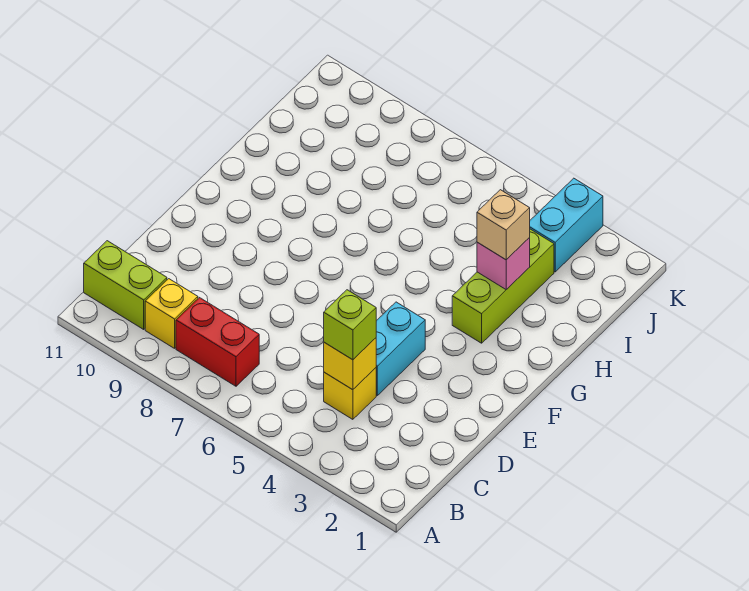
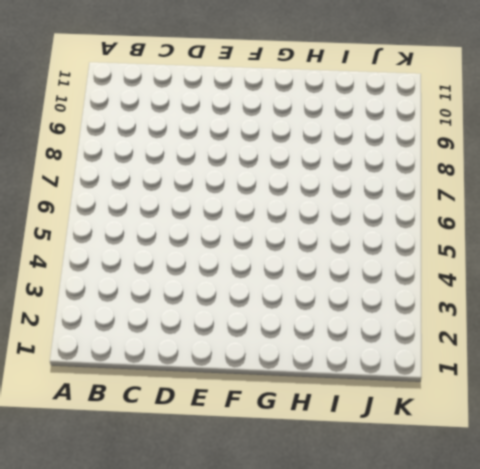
none -> red brick B7:B8 level 1
none -> yellow brick B9 level 1

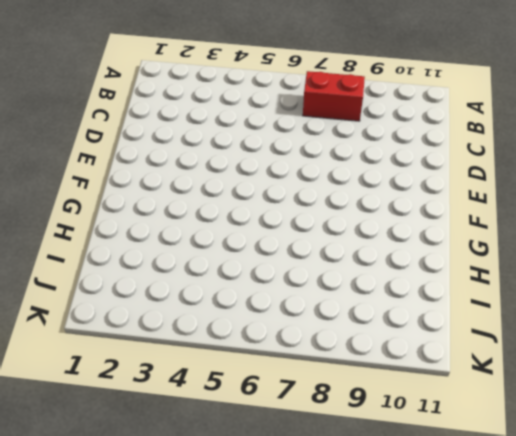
none -> yellow brick B9 level 1
none -> lime brick B10:B11 level 1

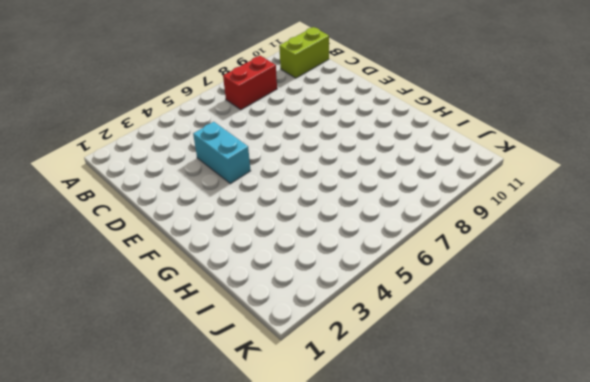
none -> yellow brick B9 level 1
none -> yellow brick C4 level 1

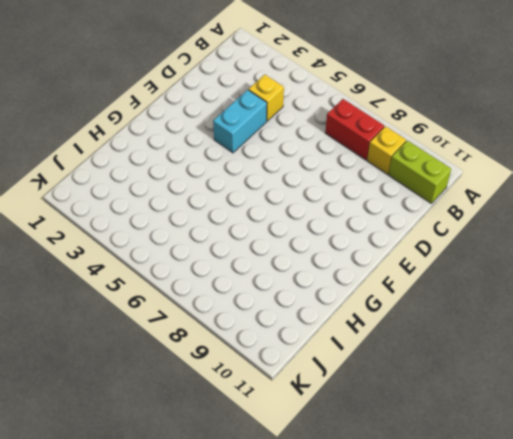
none -> lime brick G3:I3 level 1
none -> cyan brick J3:K3 level 1

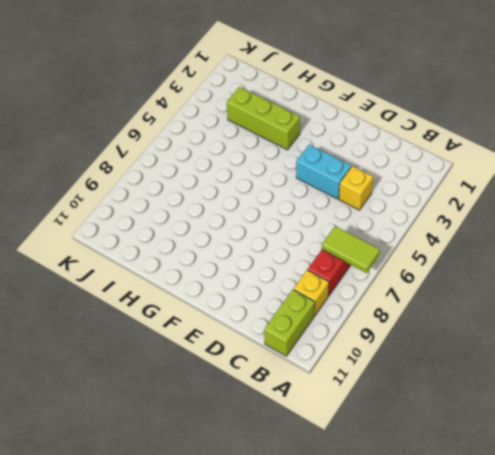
lime tile A7:B7 level 2 -> none
none -> cyan brick J3:K3 level 1
none -> yellow brick C4 level 2

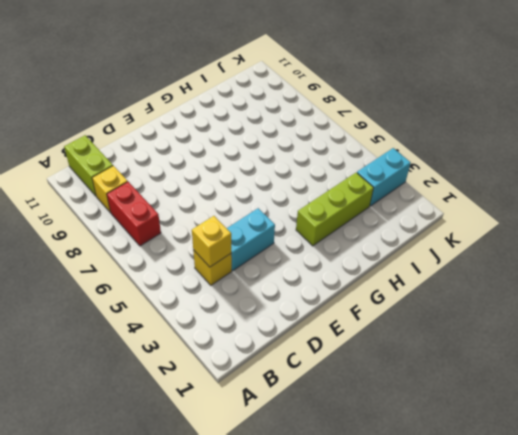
none -> pink brick H3 level 2
none -> lime brick C4 level 3

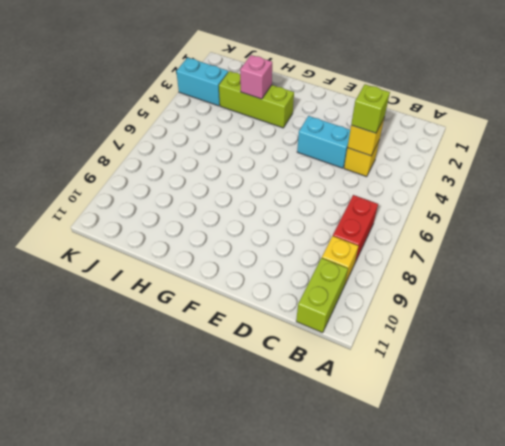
none -> tan brick H3 level 3

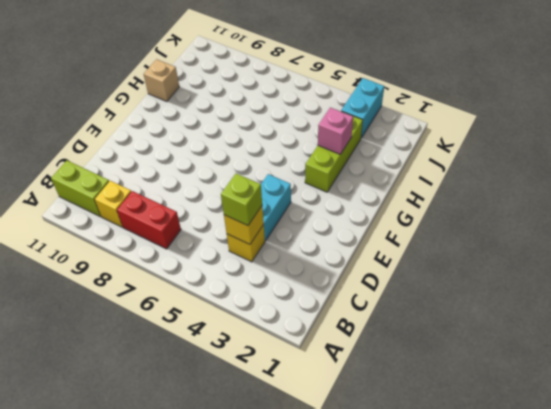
tan brick H11 level 1 -> tan brick H3 level 3

